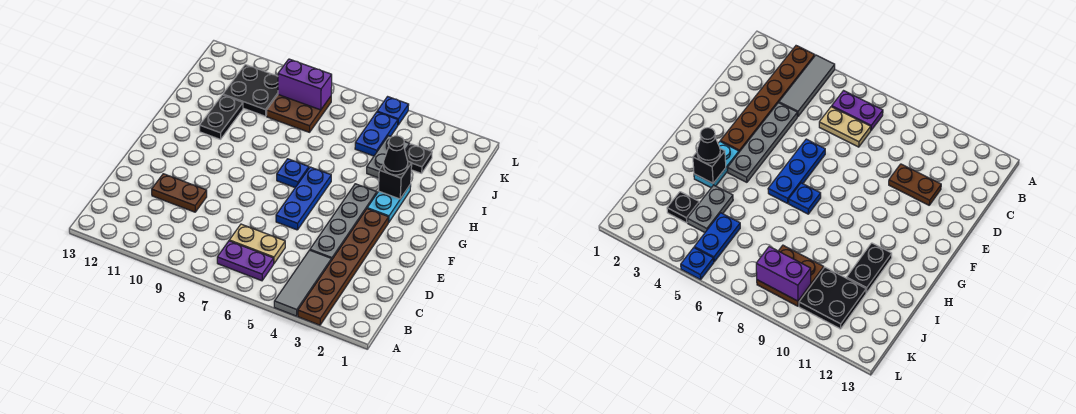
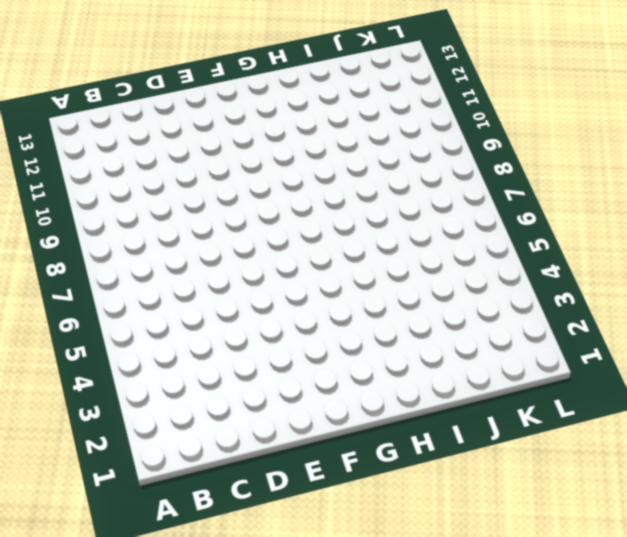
none -> brown plate A3:F3 level 1
none -> grey tile A4:C4 level 1
none -> purple plate B6:B7 level 1

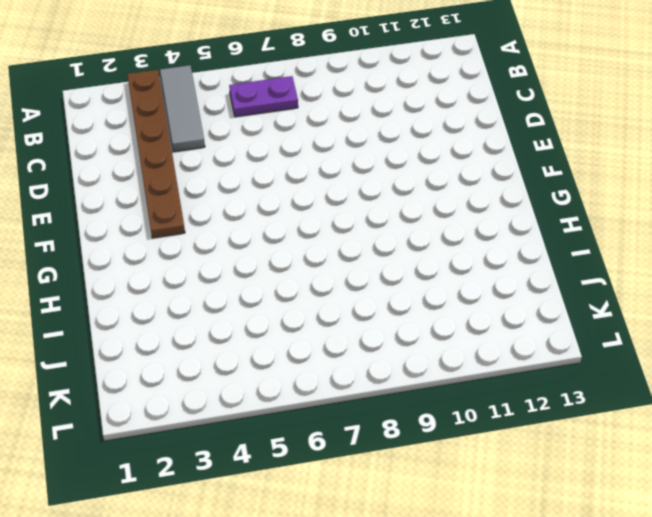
none -> tan plate C6:C7 level 1
none -> grey plate D4:G4 level 1
none -> brown plate D10:D11 level 1

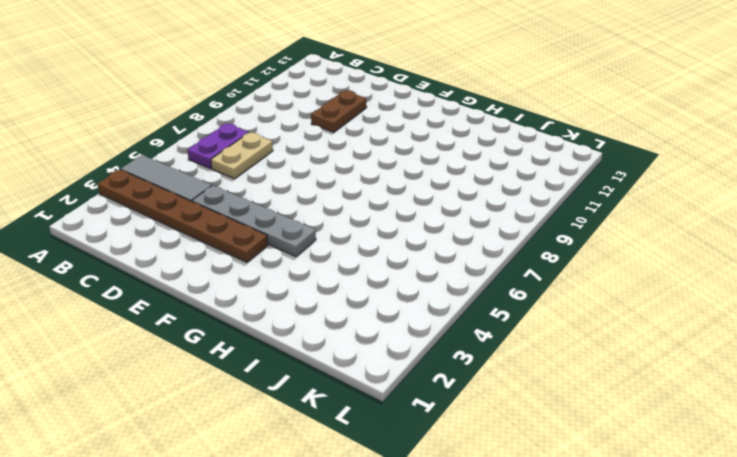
none -> blue plate E6:G6 level 1
none -> cyan plate G3:H3 level 1
none -> blue plate G7 level 1

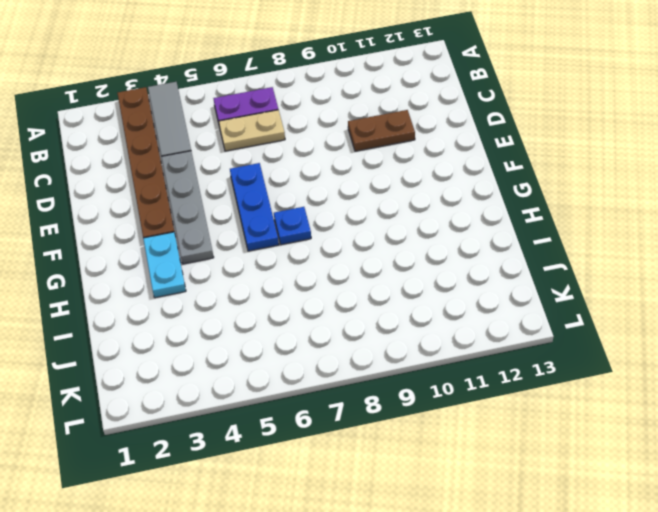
none -> black plate H11:I11 level 1
none -> grey plate I4:J4 level 1
none -> black plate J3 level 1

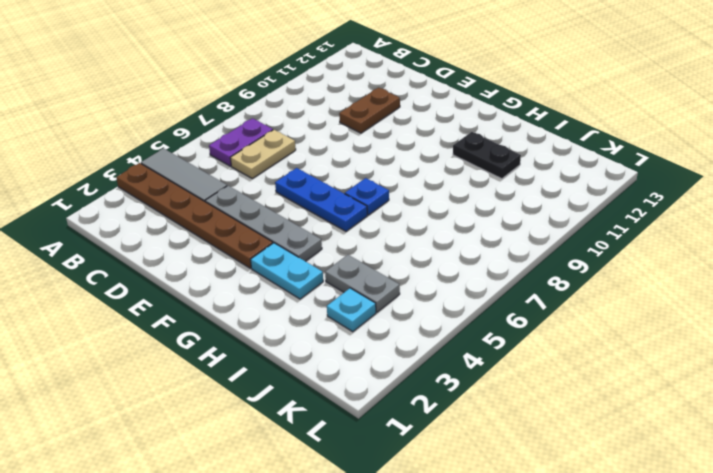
cyan plate J3 level 1 -> black plate J3 level 1
none -> blue plate J5:K5 level 1
none -> brown plate J8:K9 level 1
none -> black plate J10:K11 level 1

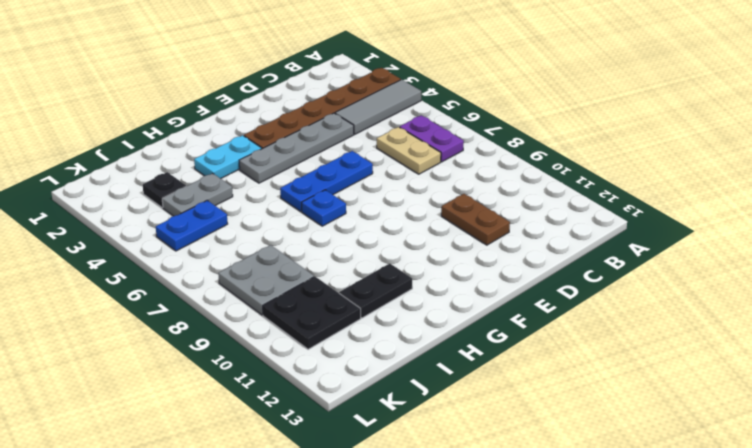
grey plate J8:K9 level 1 -> brown plate J8:K9 level 1
none -> blue plate L5 level 1
none -> black brick H3 level 2
none -> purple brick K8:K9 level 2

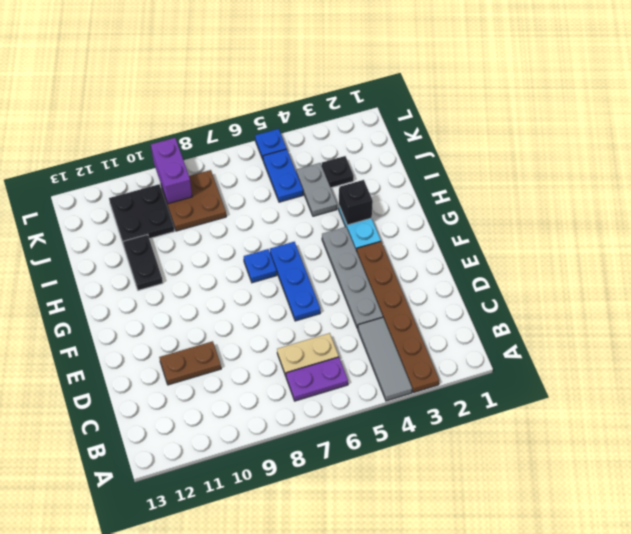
purple brick K9:L9 level 2 -> purple brick K8:K9 level 2
none -> black cone H3 level 3

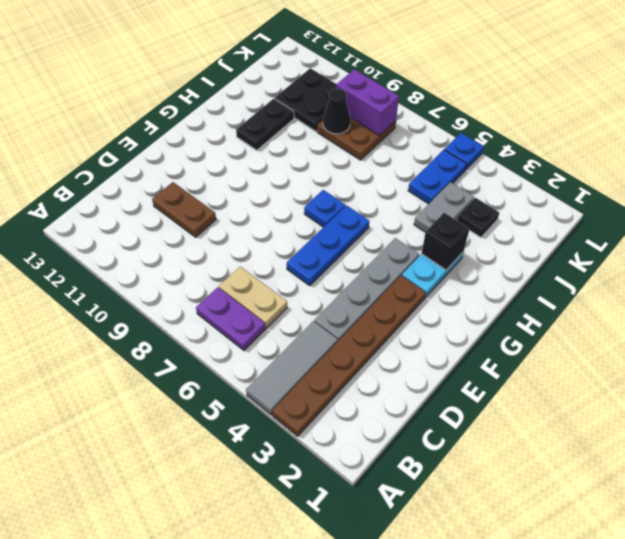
black cone J9 level 2 -> black cone H3 level 3

